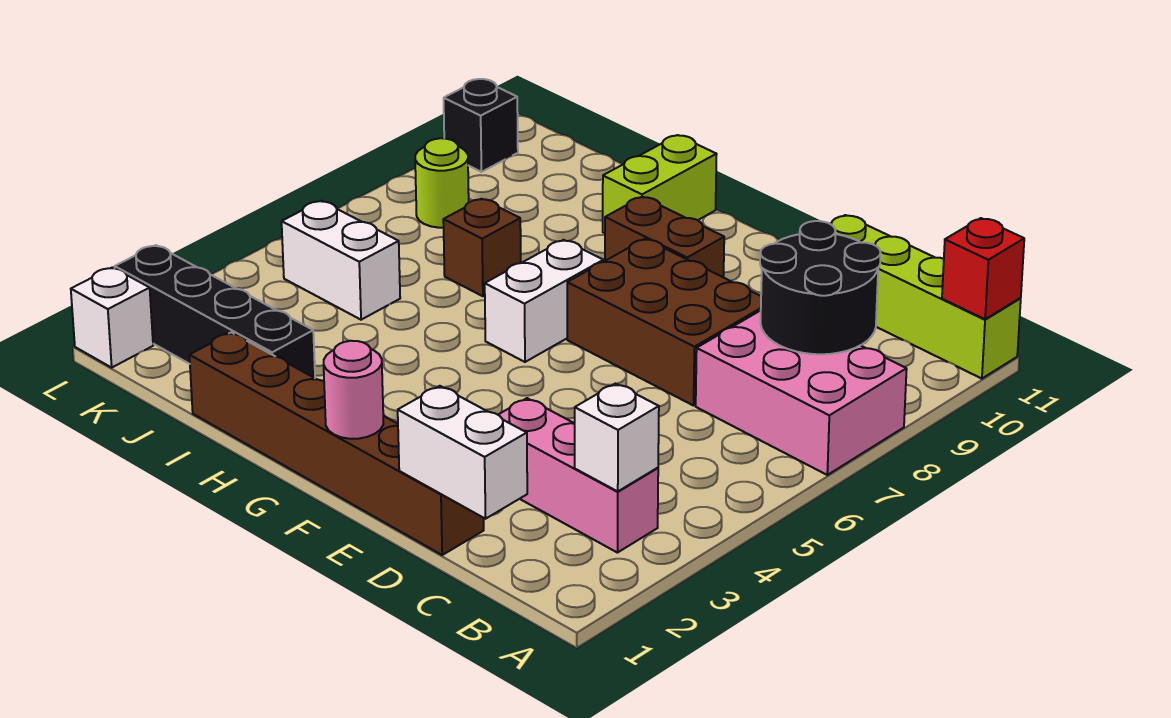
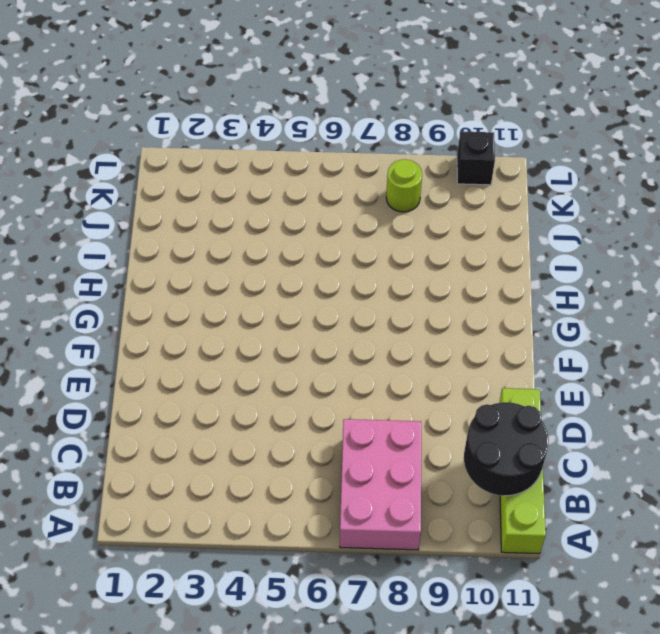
black round brick B10:C11 level 2 -> black round brick B8:C9 level 2
none -> pink brick B3:D3 level 1
none -> brown brick D1:I1 level 1
none -> brown brick D7:F8 level 1

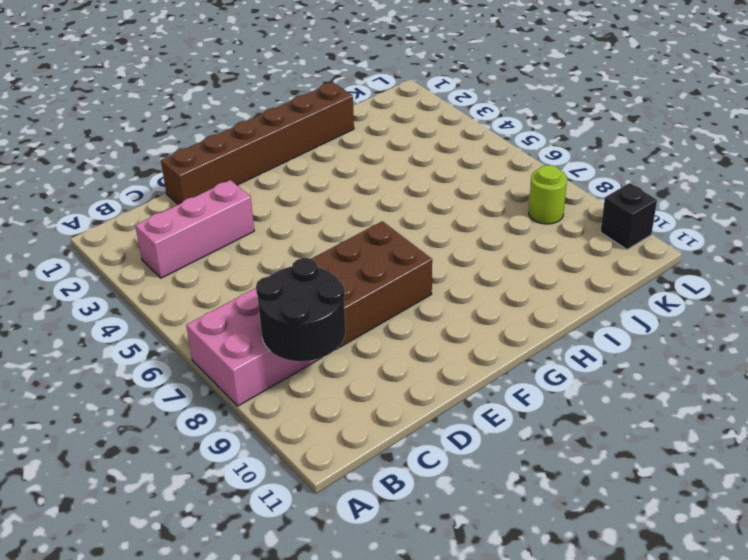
none -> lime brick A11:D11 level 1
none -> brown brick F9:G9 level 1
none -> white brick G6:G7 level 1

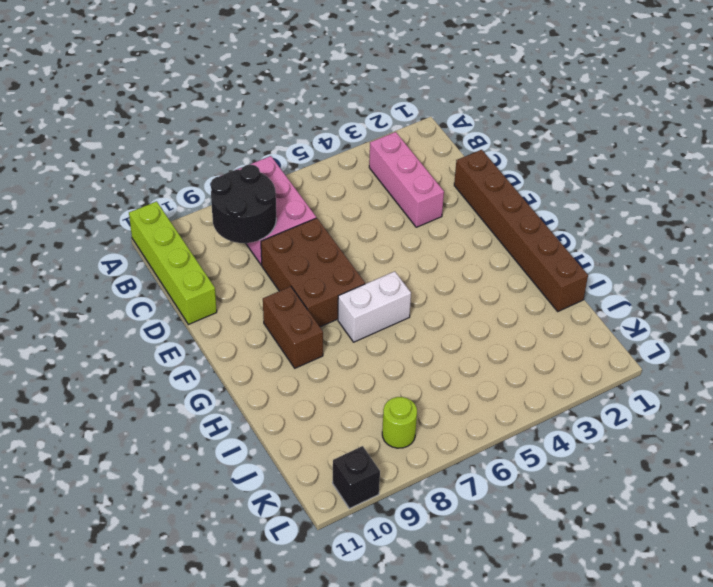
none -> lime brick H10:H11 level 1
none -> black brick I2:L2 level 1
none -> brown brick I7 level 1

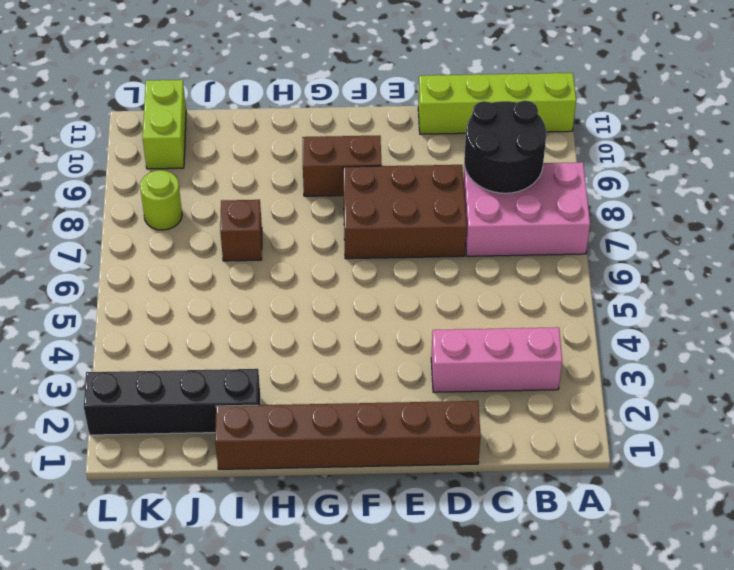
lime brick K10:K11 level 1 -> lime brick H10:H11 level 1
none -> white brick G6:G7 level 1
none -> white brick J5:K5 level 1
none -> white brick L1 level 1

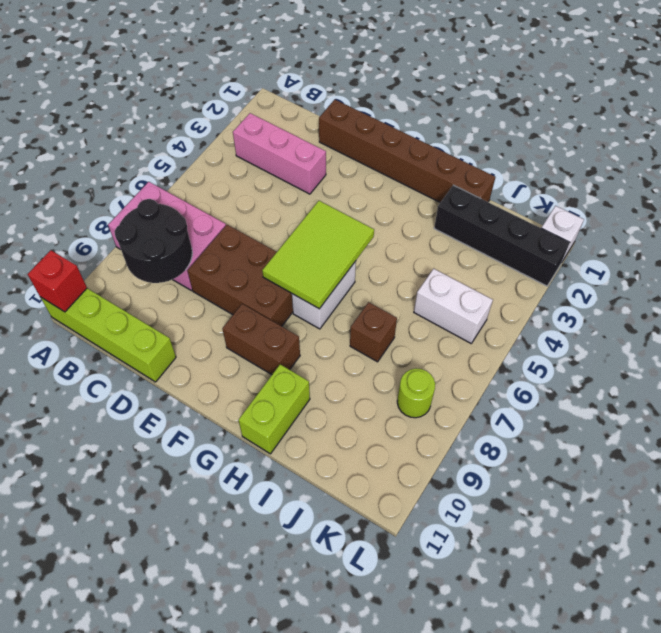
lime tile F5:G7 level 2 -> none
none -> black brick L10 level 1
none -> white brick B3 level 2
none -> white brick C1:D1 level 2

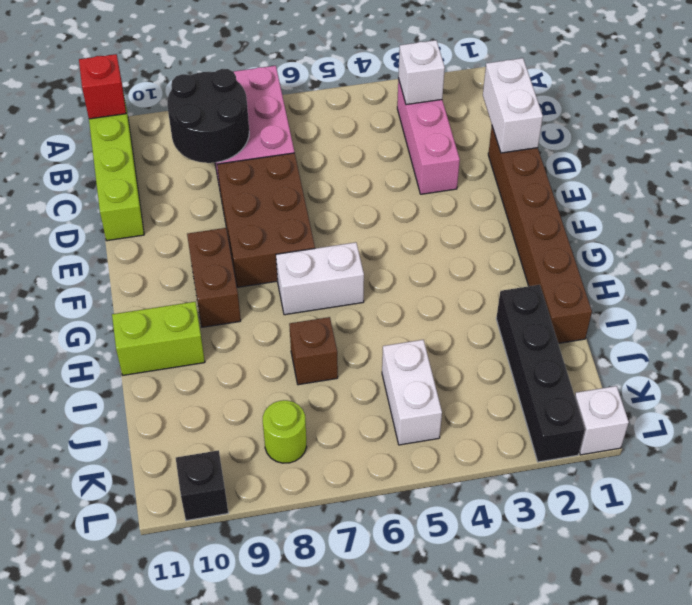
none -> pink round brick F1 level 2

